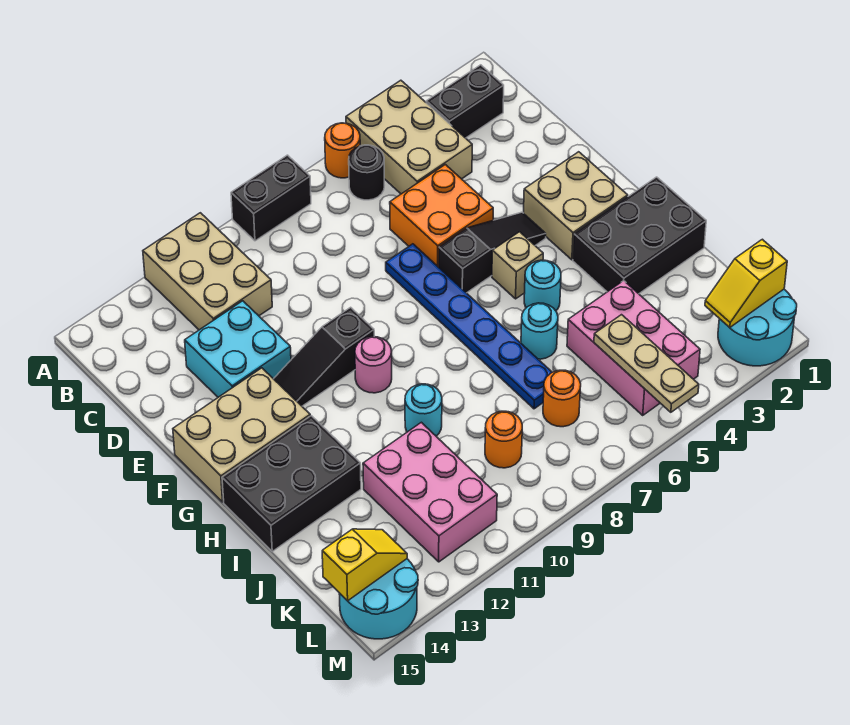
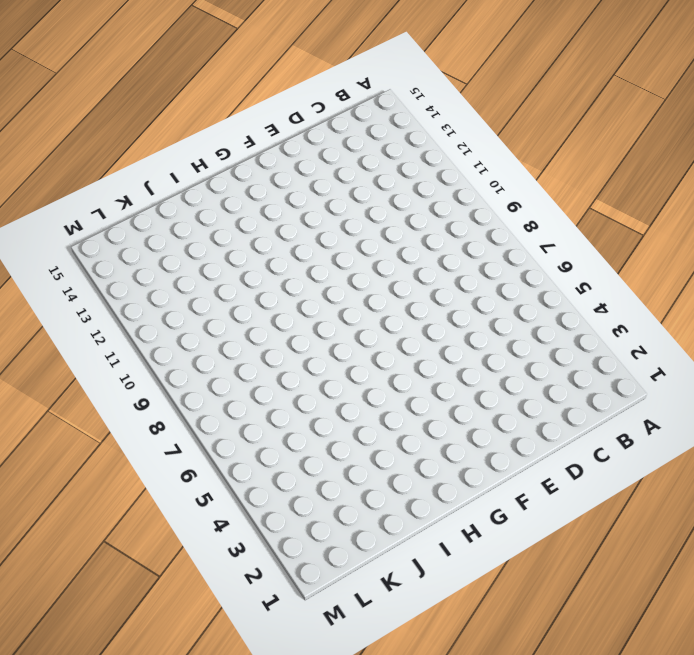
none -> tan brick A4:C5 level 1
none -> orange round brick A6 level 1
none -> black brick A8:A9 level 1

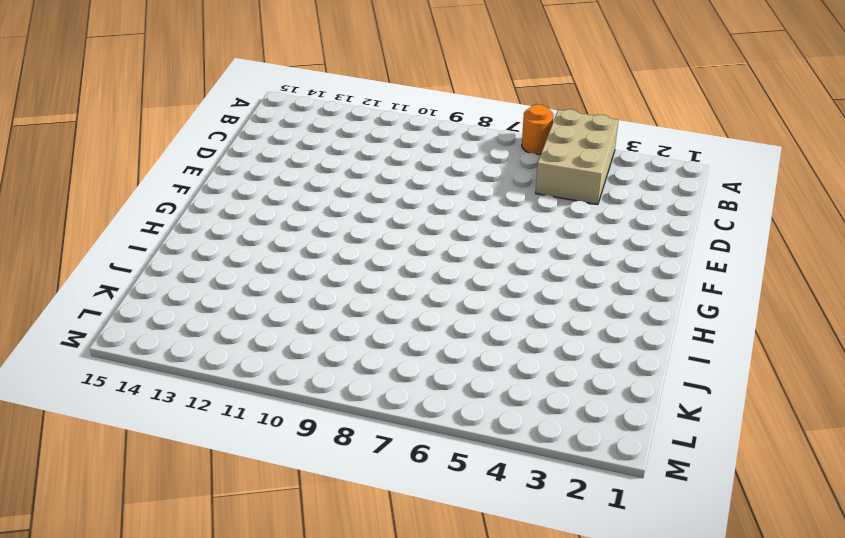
none -> black brick A8:A9 level 1
none -> tan brick A11:C12 level 1
none -> black brick B2:B3 level 1

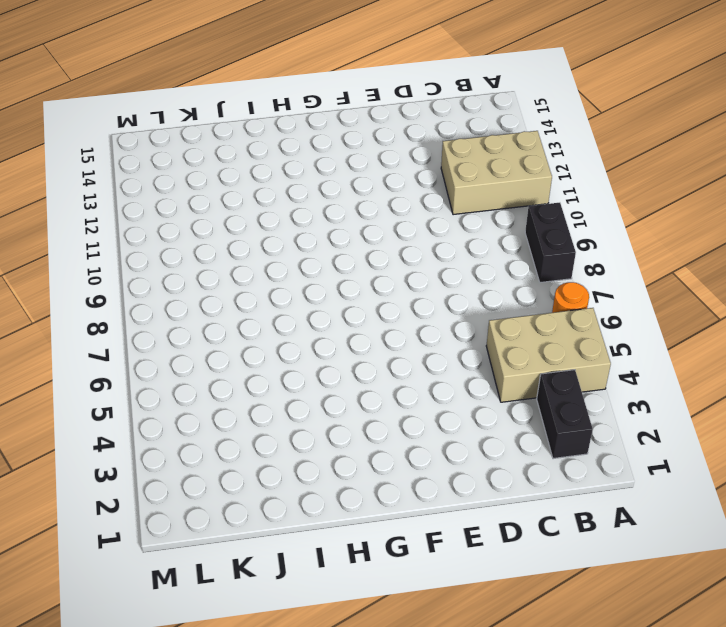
none -> black round brick B6 level 1
none -> orange brick D5:E6 level 1
none -> cyan brick D12:E13 level 1

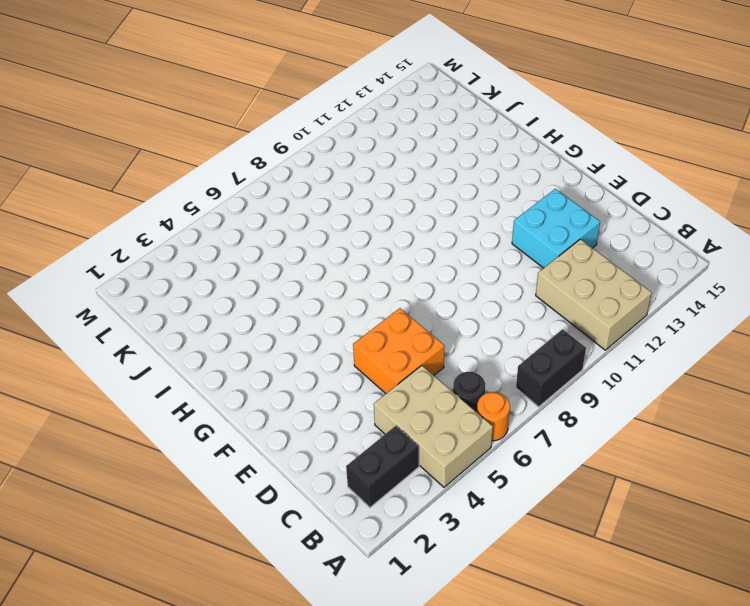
none -> blue plate E7:J7 level 1
none -> tan brick F2:G3 level 1
none -> black slope F4:F6 level 1 top 6

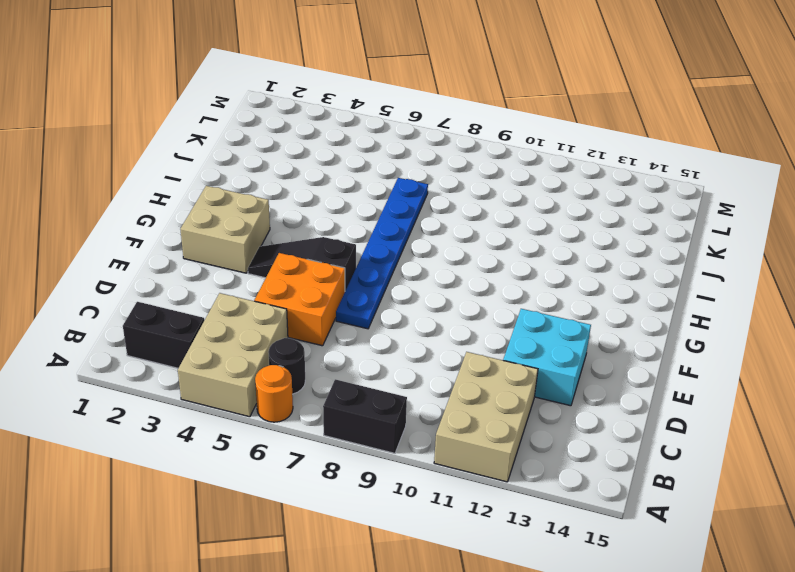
none -> black slope F10:F12 level 1 top 10
none -> tan brick F13:G15 level 1
none -> tan brick G5 level 1

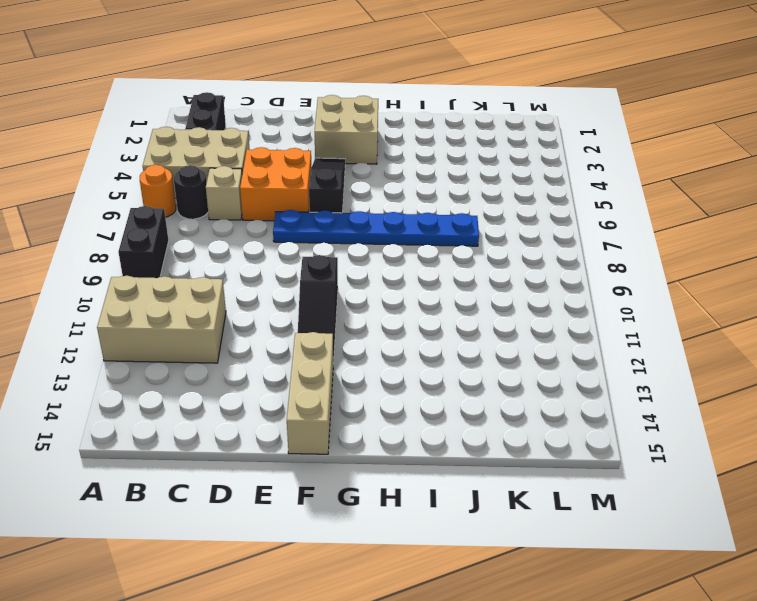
tan brick C6 level 1 -> tan brick G5 level 1
tan brick F13:F15 level 1 -> tan brick F13:G15 level 1
none -> cyan brick D12:E13 level 1
none -> pink round brick G10 level 1
none -> black brick H1:I3 level 1

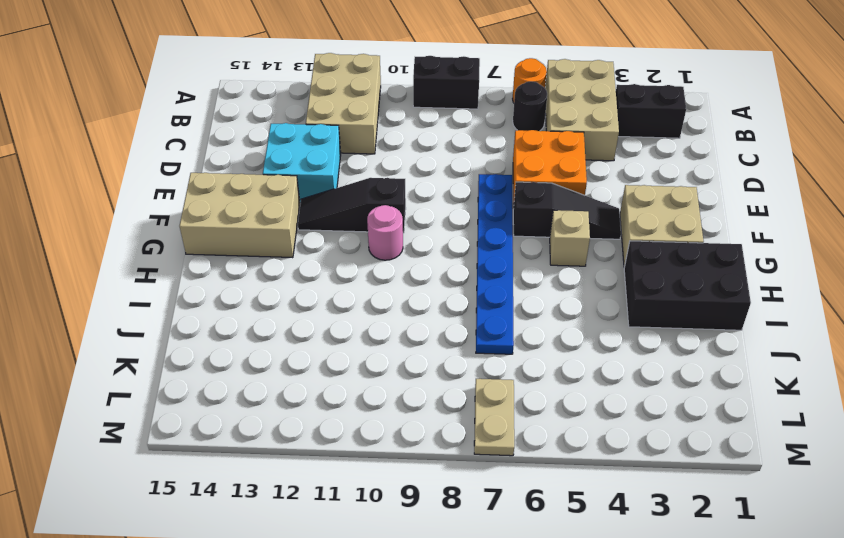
tan plate L7:M7 level 1 -> none
none -> cyan round brick H5 level 1
none -> black brick H13:I15 level 1
none -> cyan round brick I6 level 1

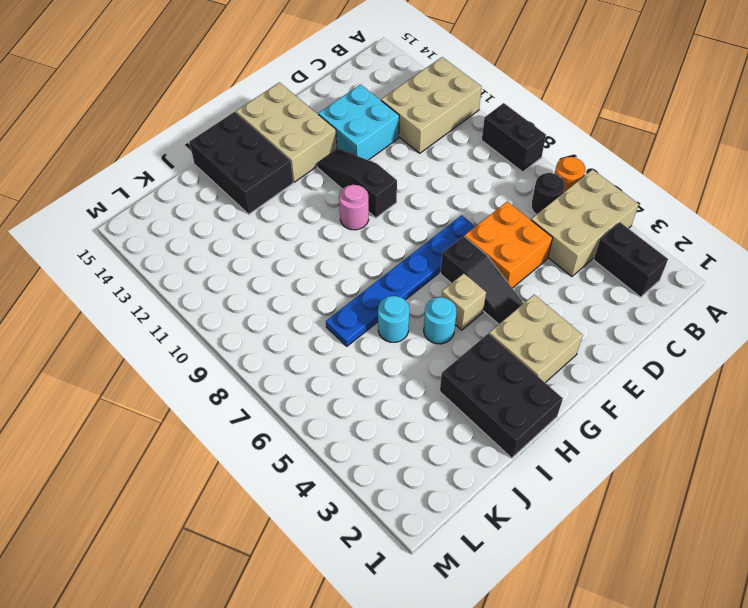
none -> cyan round brick I10 level 1
none -> pink brick J4:L5 level 1
none -> pink brick J11:L12 level 1

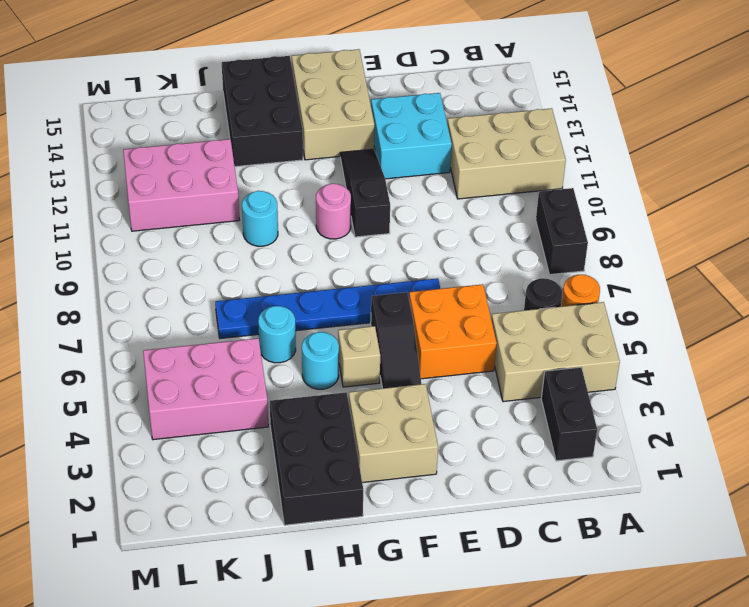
none -> orange round brick K7 level 1
none -> orange round brick K9 level 1
none -> cyan round brick L1:M2 level 1

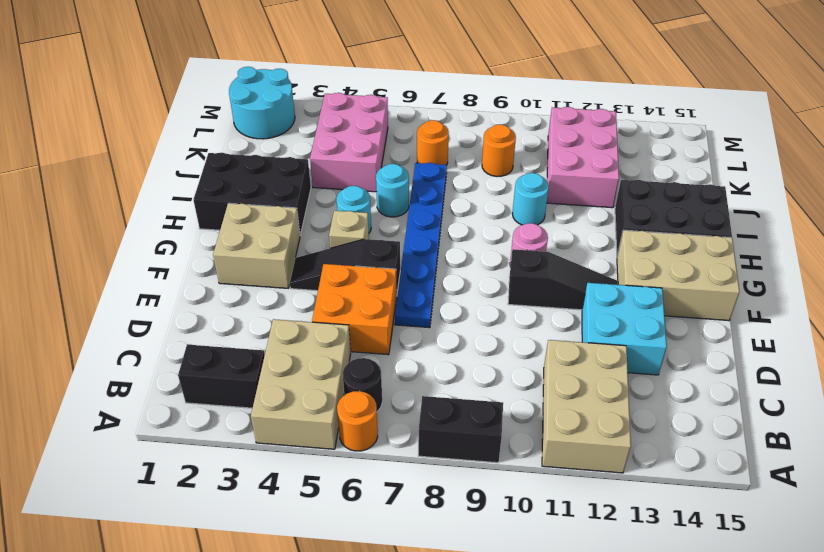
none -> cyan round brick L14:M15 level 1
none -> tan plate K5:M5 level 2
none -> yellow slope L1:L2 level 2 top 1

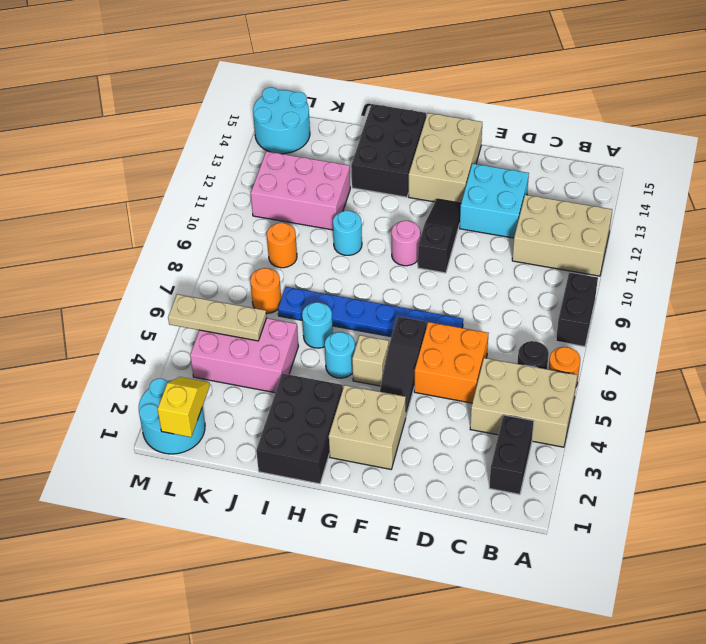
none -> yellow slope L14:L15 level 2 top 15

